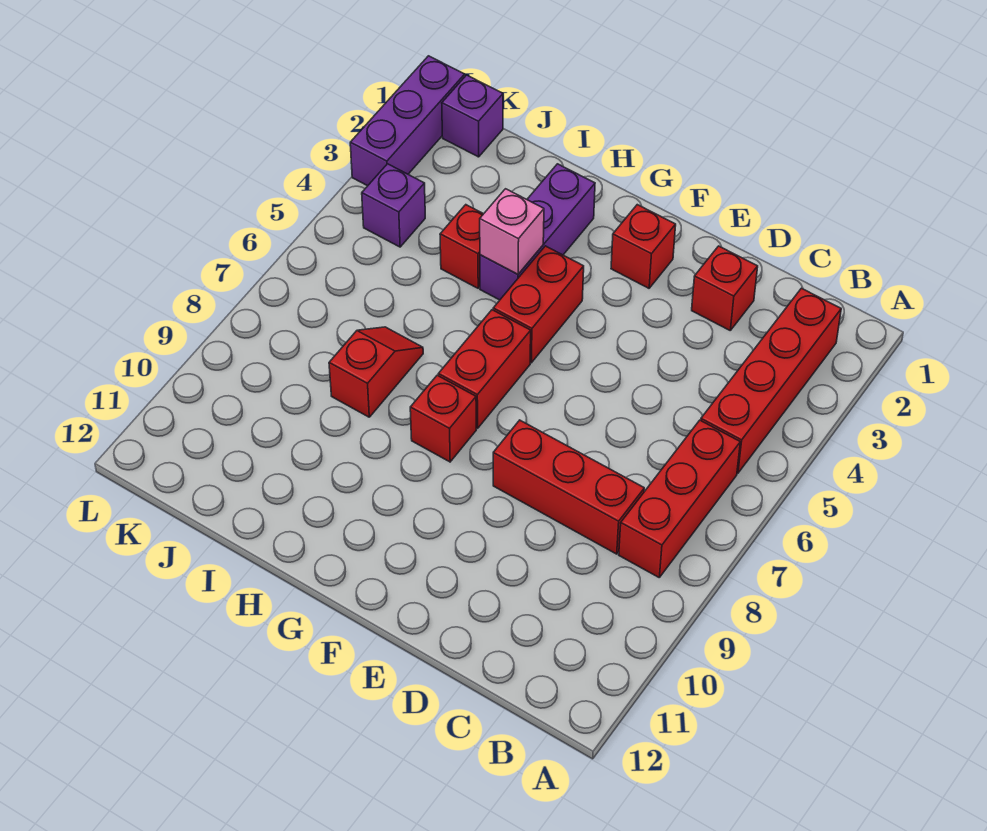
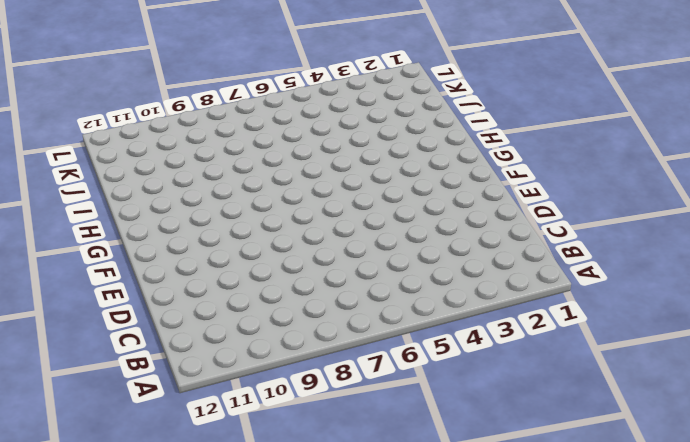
none -> red brick B2:B5 level 1
none -> red brick B6:B8 level 1
none -> red brick C8:E8 level 1

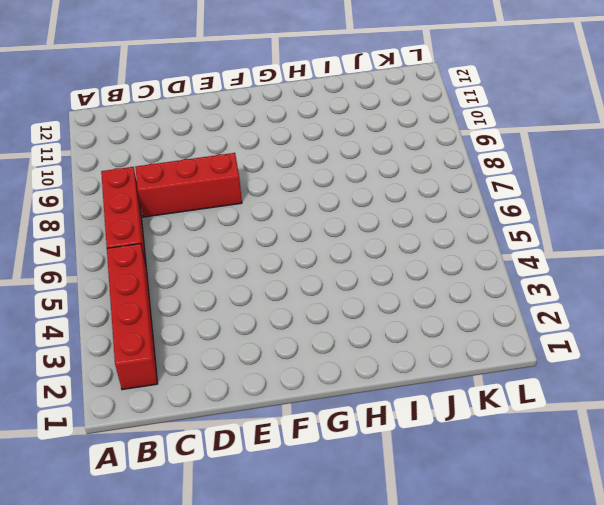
none -> red brick D2 level 1
none -> red brick F2 level 1
none -> red brick G4:G5 level 1

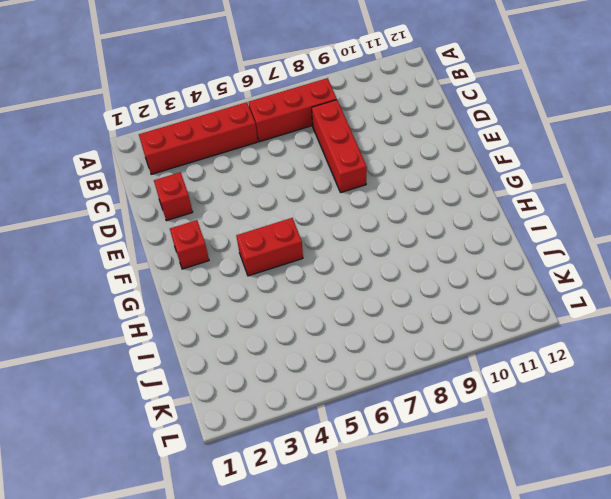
none -> red brick G6:G7 level 1
none -> red brick G8 level 1
none -> purple brick H2:H4 level 1

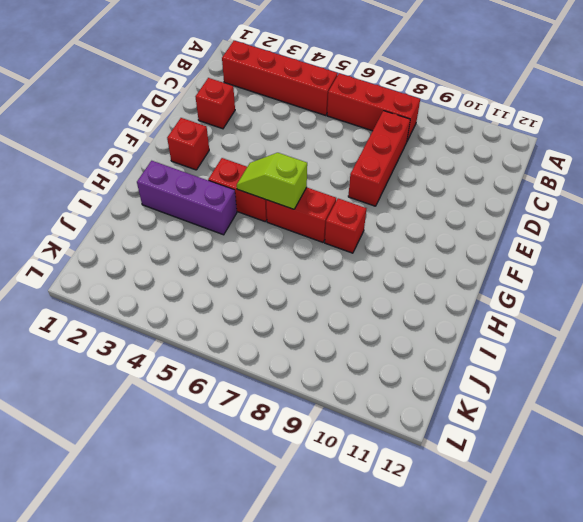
lime slope G5:G6 level 2 top 6 -> none
none -> red brick I4 level 1
none -> red slope I7:I8 level 1 top 8
none -> purple brick K1 level 1

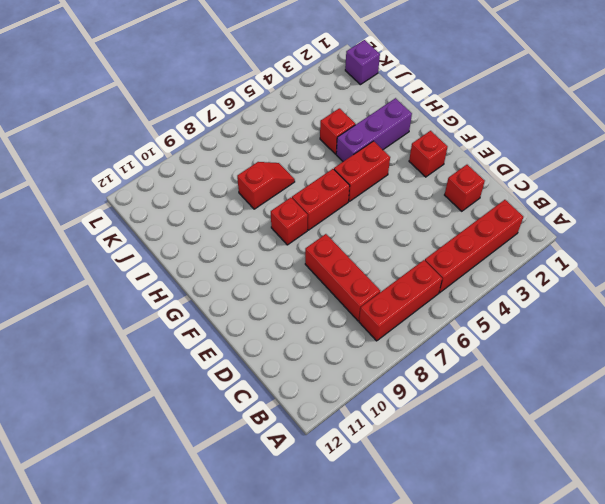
none -> purple brick K4 level 1
none -> purple brick L1:L3 level 1
none -> pink brick H4 level 2

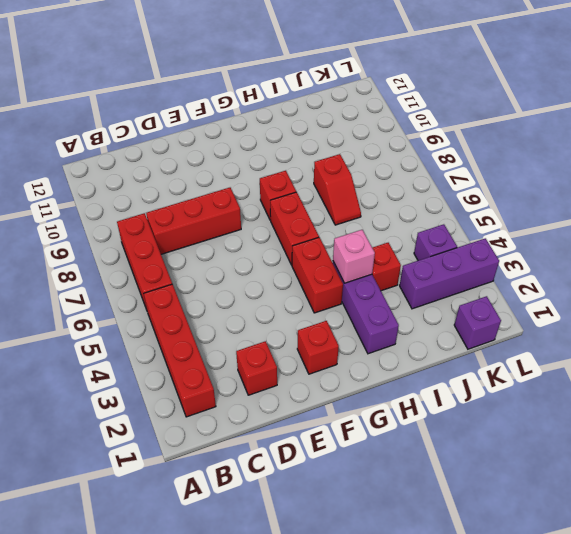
purple brick J3:L3 level 1 -> purple brick L1:L3 level 1

